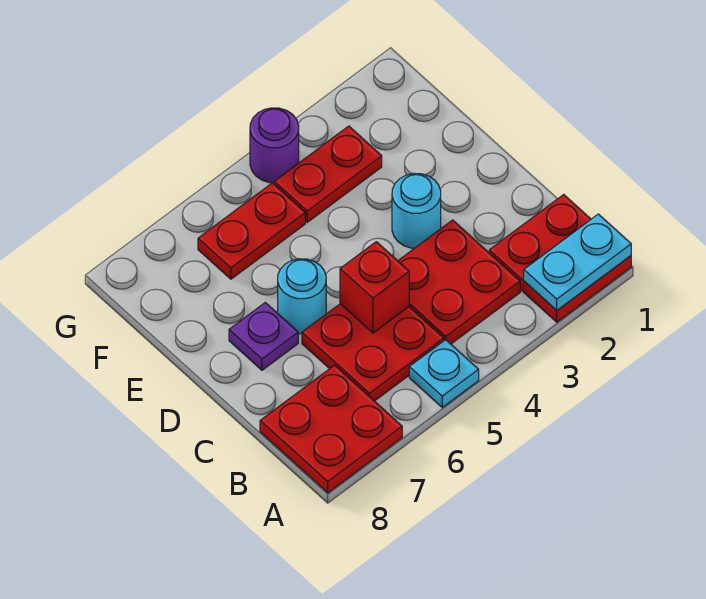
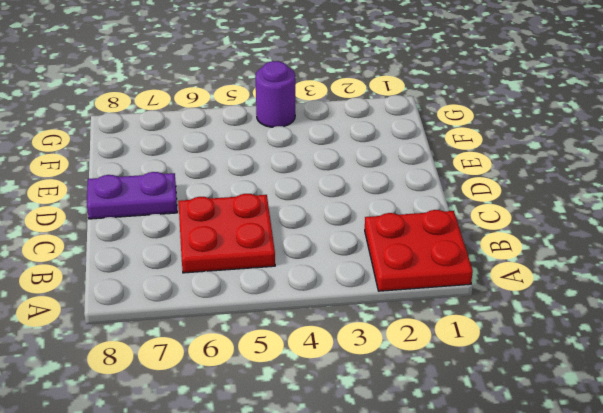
purple plate D7:D8 level 1 -> purple plate D7 level 1
none -> cyan plate A5 level 1
none -> red plate A7:B8 level 1
none -> red plate B3:C4 level 1

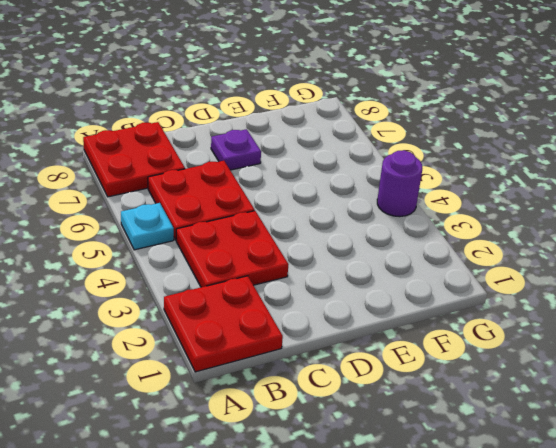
none -> cyan round brick D3 level 1
none -> cyan round brick D6 level 1
none -> red plate F3:F4 level 1

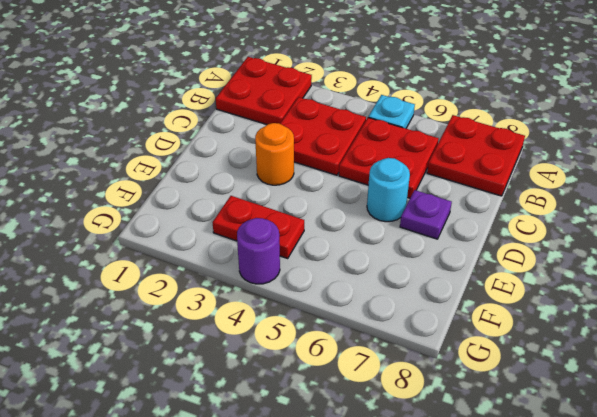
orange round brick D3 level 1 -> cyan round brick D3 level 1
none -> red plate F5:F6 level 1
none -> cyan plate A1:A2 level 2
none -> red brick C5 level 2

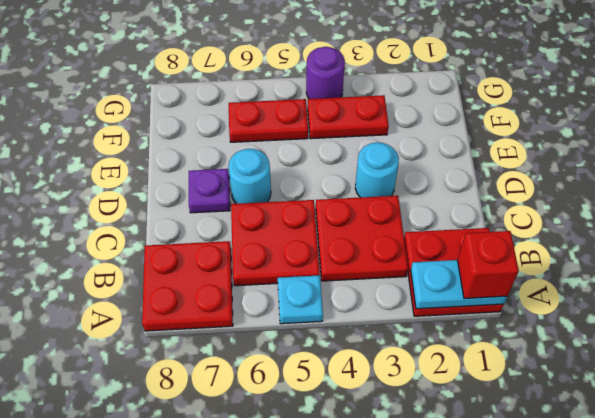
red brick A1 level 3 -> red brick C5 level 2

